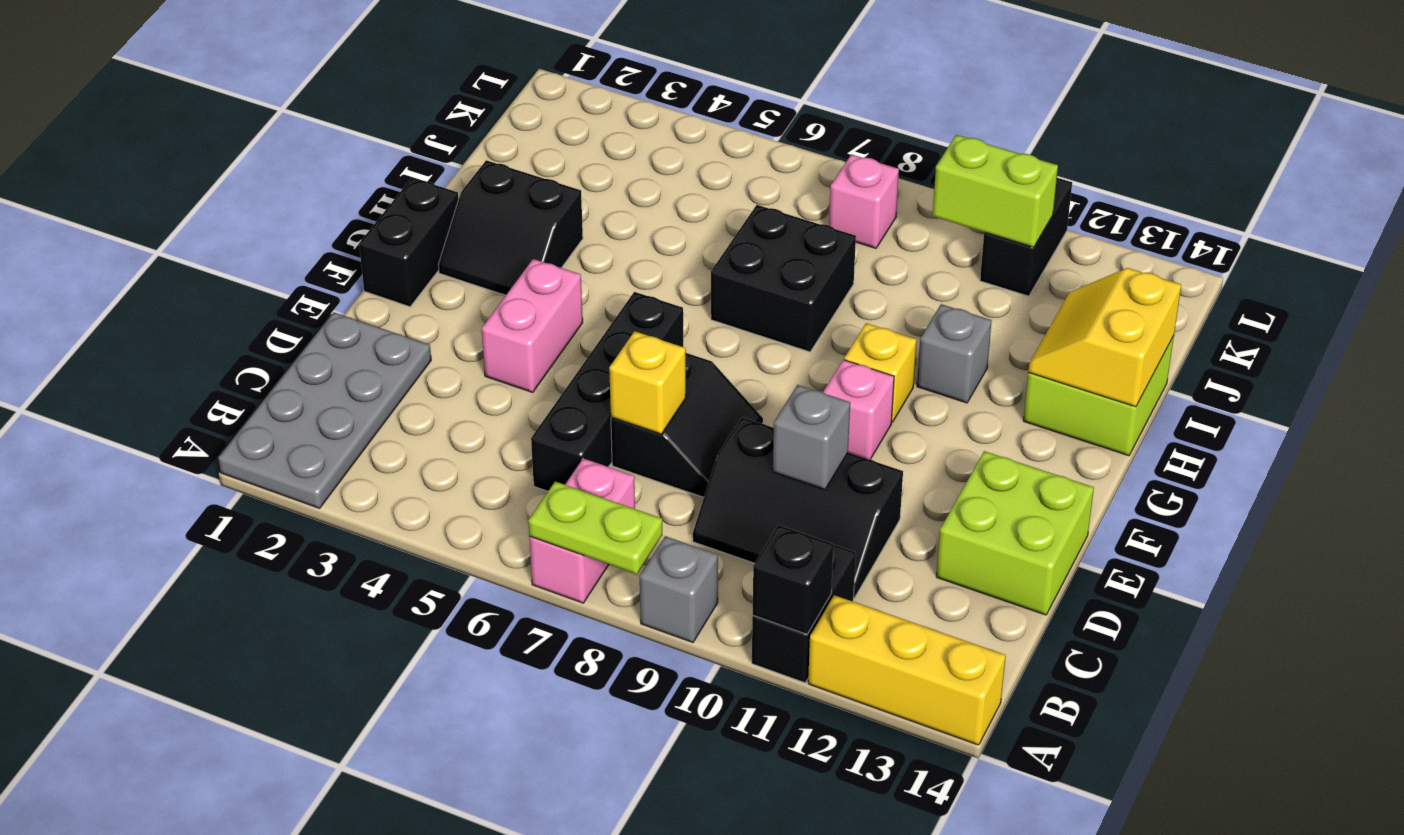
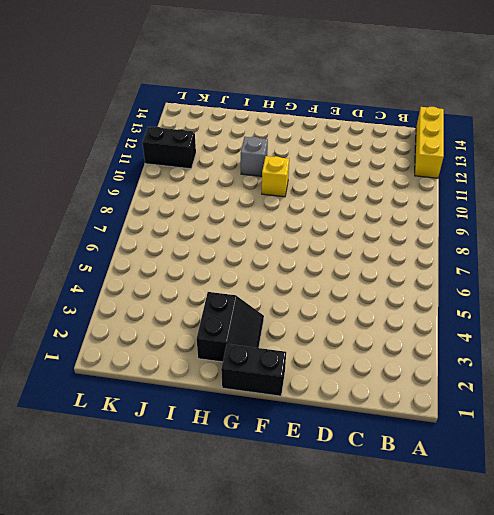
none -> grey plate A1:D2 level 1
none -> pink brick A7:B7 level 1
none -> grey brick A9 level 1

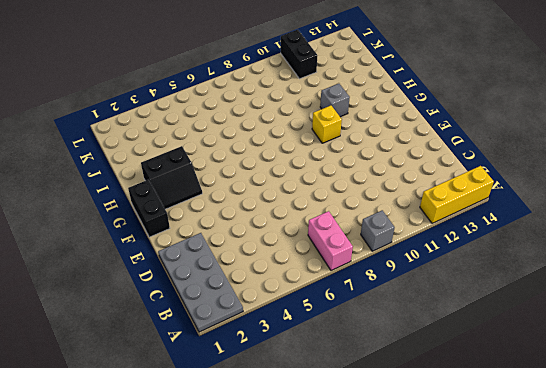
none -> black brick A11:B11 level 1
none -> black brick C6:F6 level 1
none -> black slope C9:D11 level 1 top D

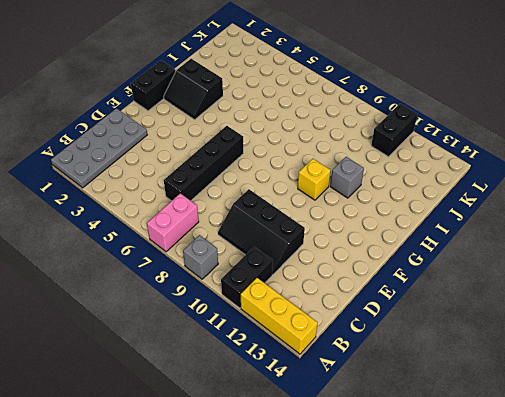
none -> black slope D7:E8 level 1 top 7
none -> lime brick D13:E14 level 1
none -> pink brick E4:F4 level 1

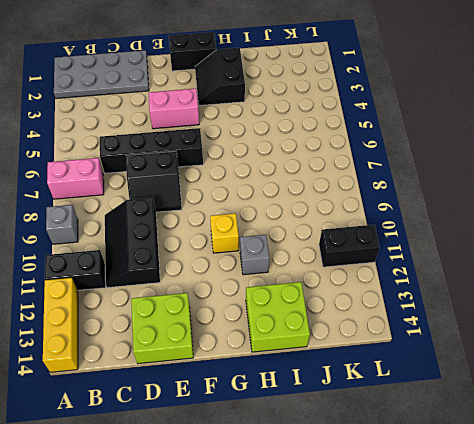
none -> pink brick F10 level 1
none -> black brick H7:I8 level 1
none -> pink brick K8 level 1

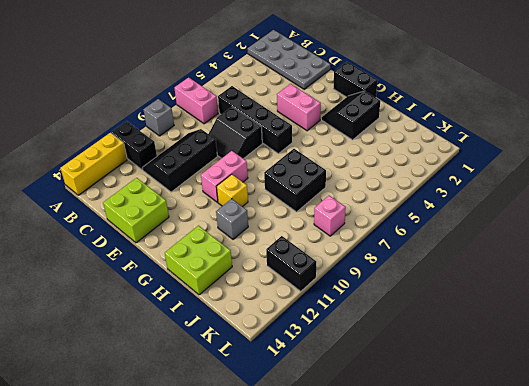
pink brick F9:F10 level 1 -> pink brick F10 level 1
none -> lime plate A7:A8 level 2
none -> black brick A11 level 2
none -> yellow brick D7 level 2

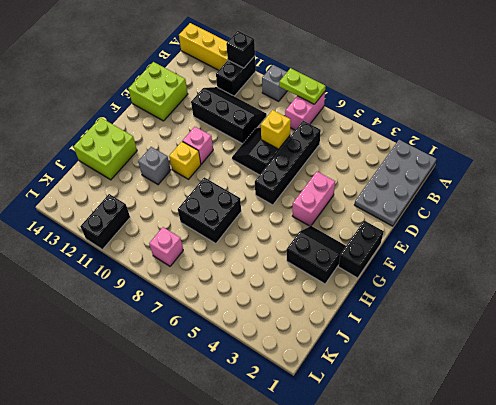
none -> grey brick D10 level 2
none -> yellow slope H13:I14 level 2 top 14
none -> lime brick K10:K11 level 2

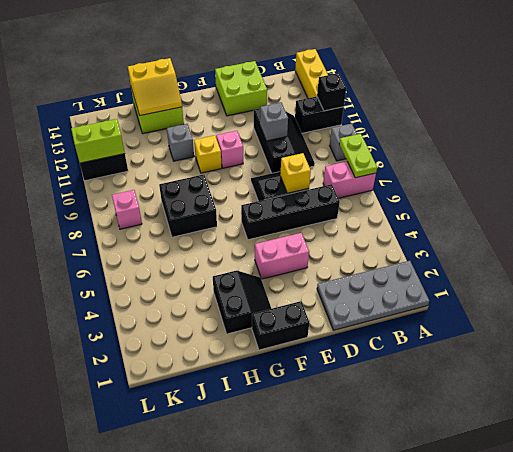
lime brick K11:L11 level 2 -> lime brick K10:K11 level 2

